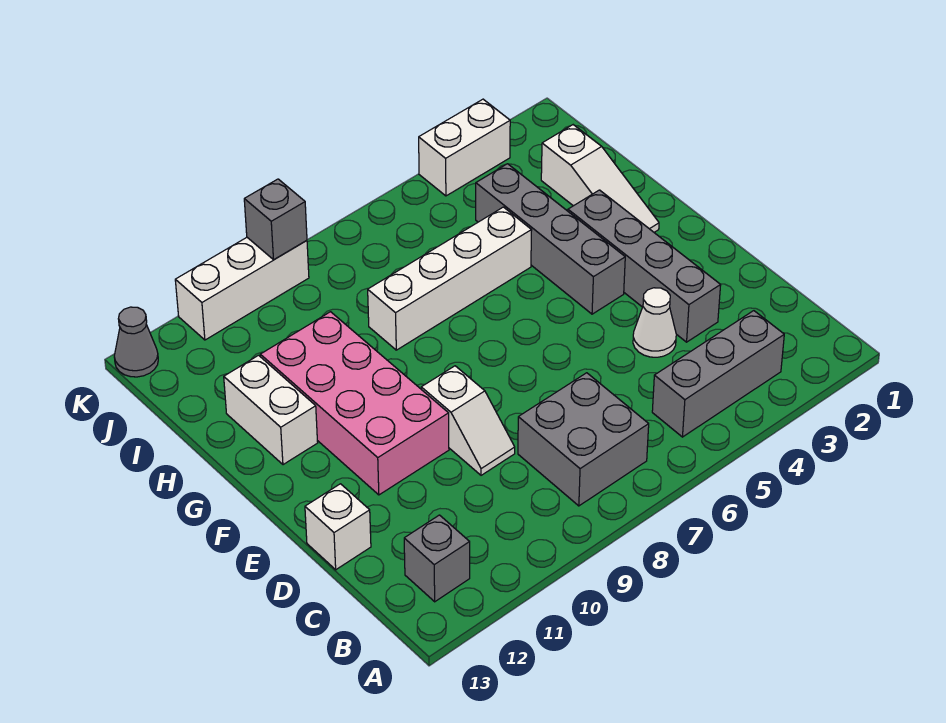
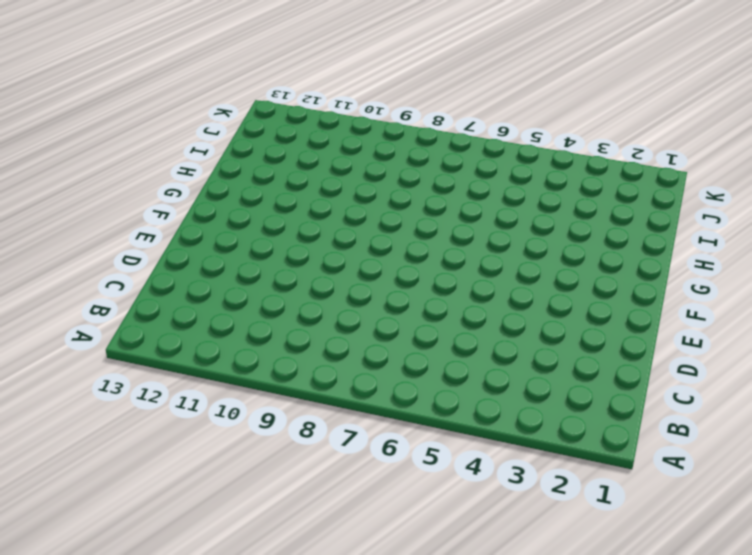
none -> grey brick B3:B5 level 1
none -> grey brick B7:C8 level 1
none -> grey brick B12 level 1

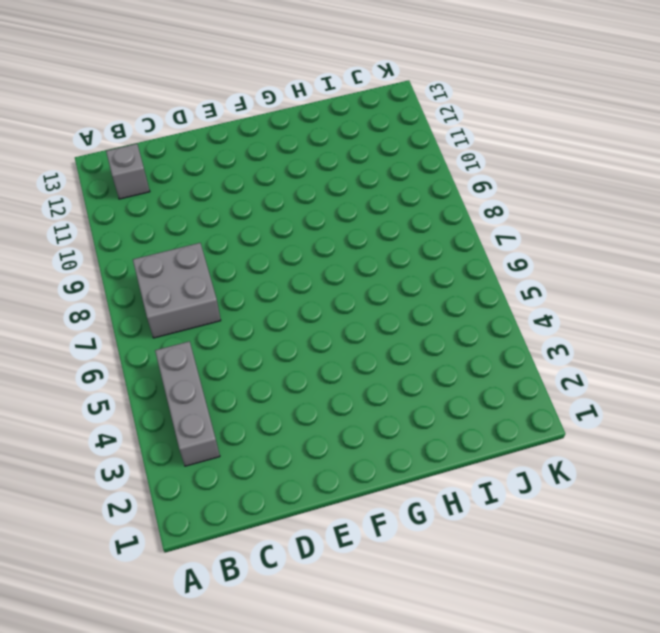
none -> grey brick D3:G3 level 1
none -> white cone D4 level 1
none -> white slope D9:E9 level 1 top E

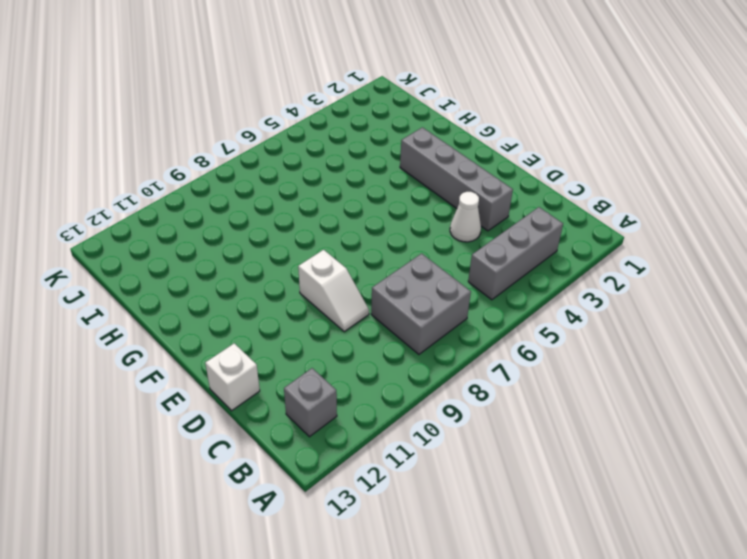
none -> pink brick E10:H11 level 1
none -> grey brick F4:I4 level 1
none -> white slope G2:I2 level 1 top I

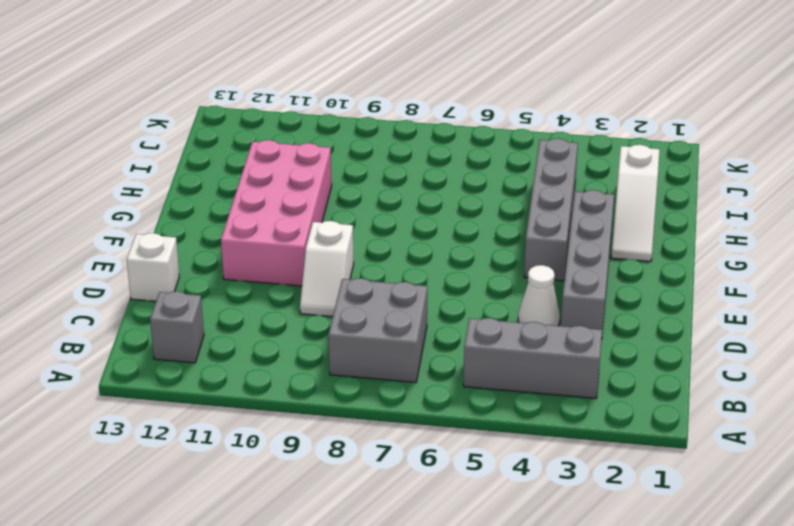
none -> white brick G12:H12 level 1
none -> white brick H5:H8 level 1
none -> white brick K3:K4 level 1

